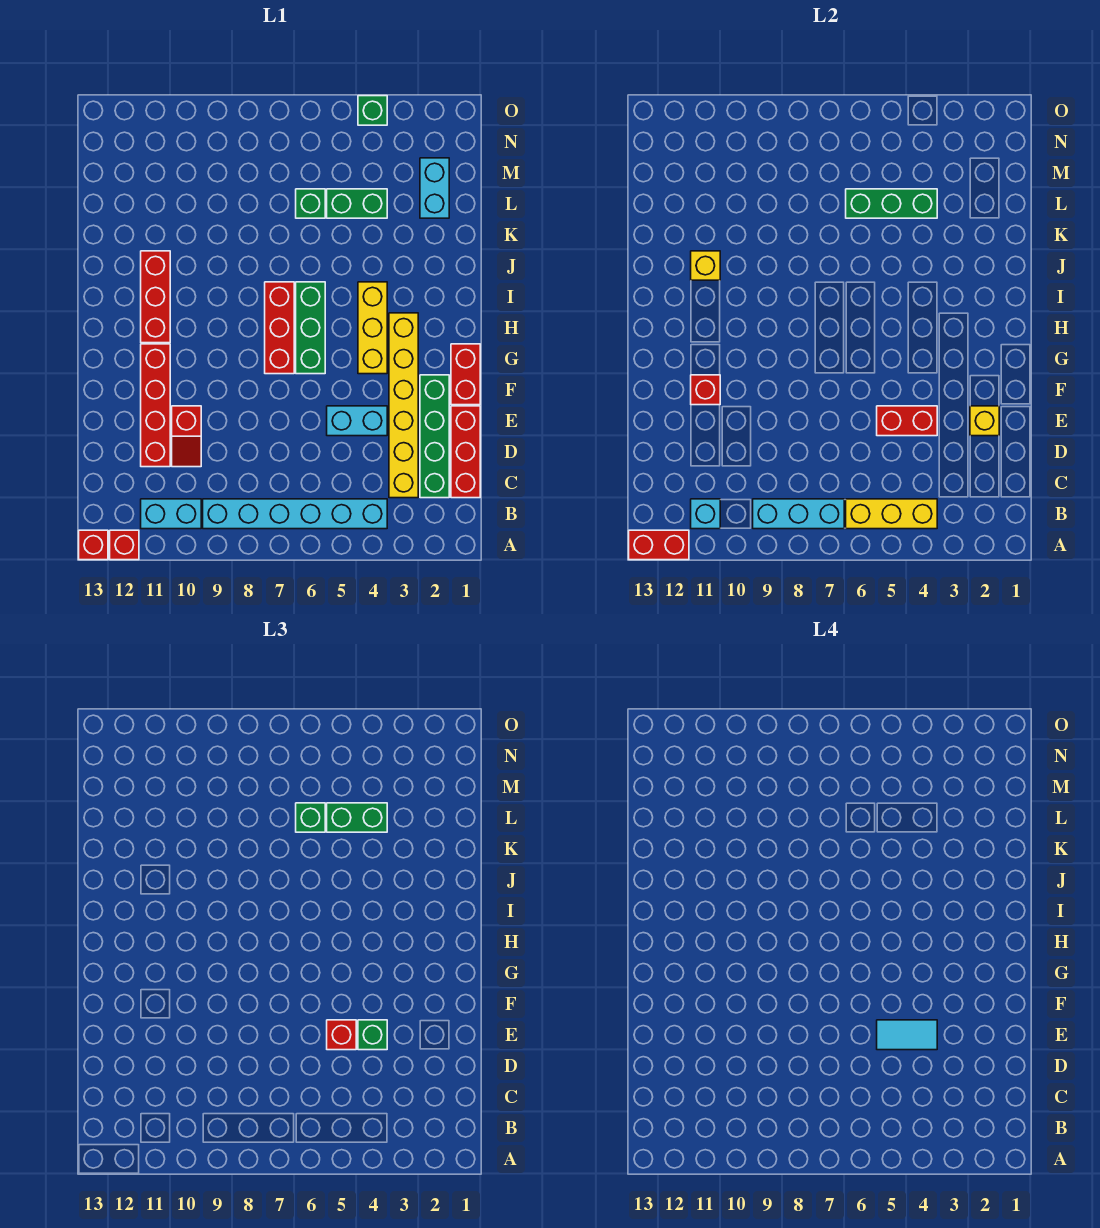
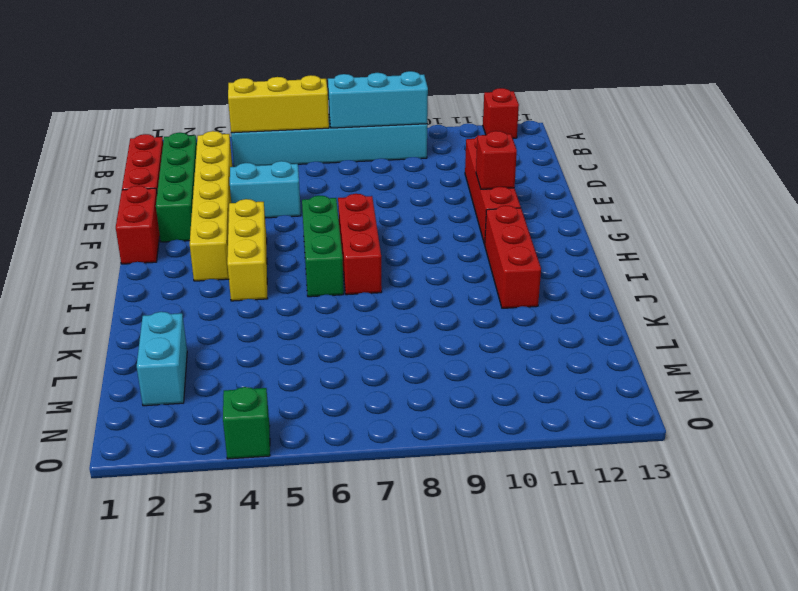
none -> red brick A13 level 1
none -> cyan brick B10:B11 level 1
none -> red slope D10:E10 level 1 top E
none -> green brick L4:L5 level 1

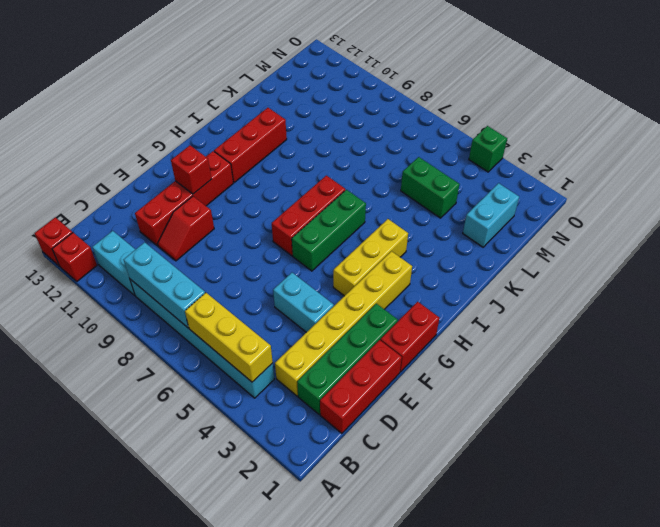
none -> green brick L6 level 1
none -> red brick A12:A13 level 2
none -> cyan brick B11 level 2
none -> yellow brick E2 level 2

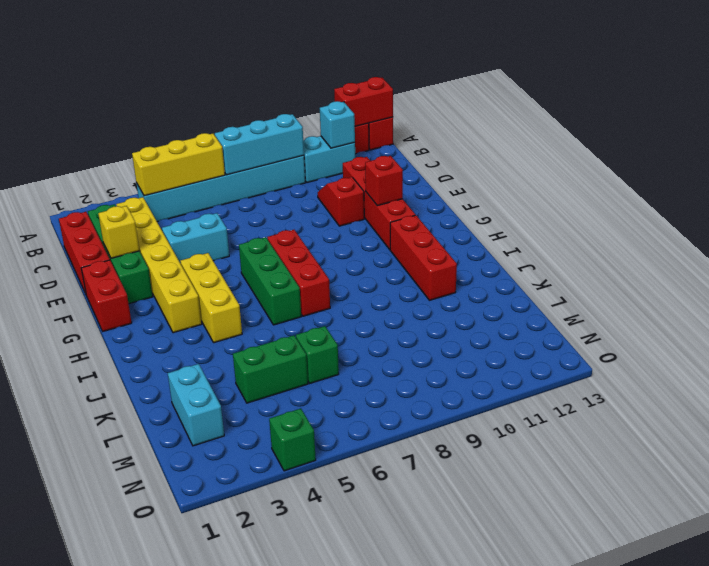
none -> red brick E4:E5 level 2
none -> yellow brick J11 level 2
none -> green brick L4:L6 level 2
none -> green brick E4 level 3

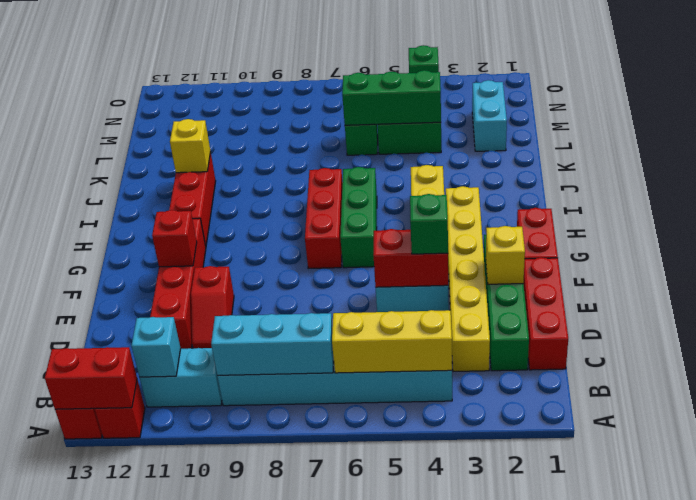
none -> red brick E5 level 3
none -> green brick L4:L5 level 3
none -> green brick L6 level 3
none -> cyan tile E4:E5 level 4

